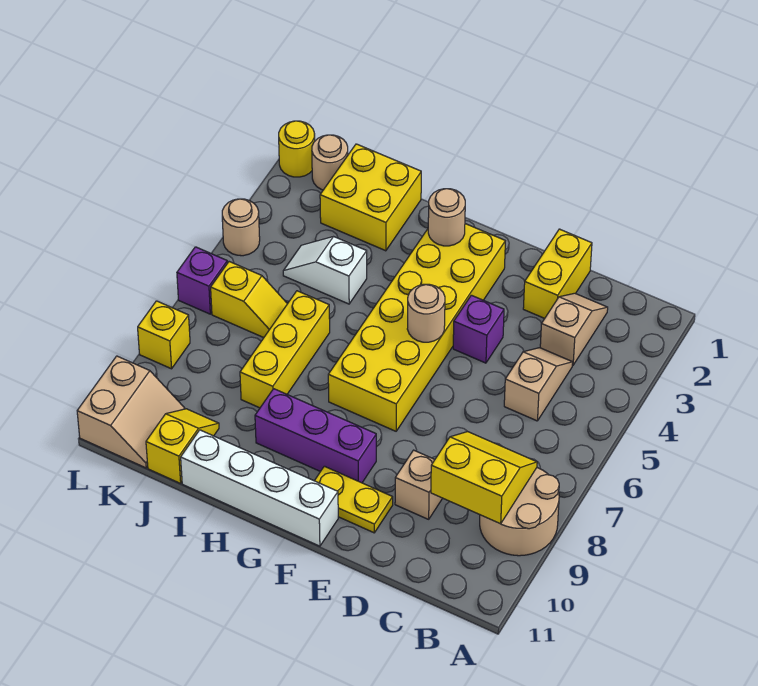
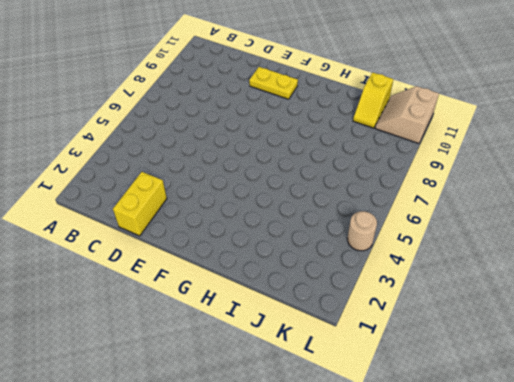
none -> tan round brick A8:B9 level 1
none -> tan slope C2:C3 level 1 top 3
none -> tan slope C4:C5 level 1 top 5

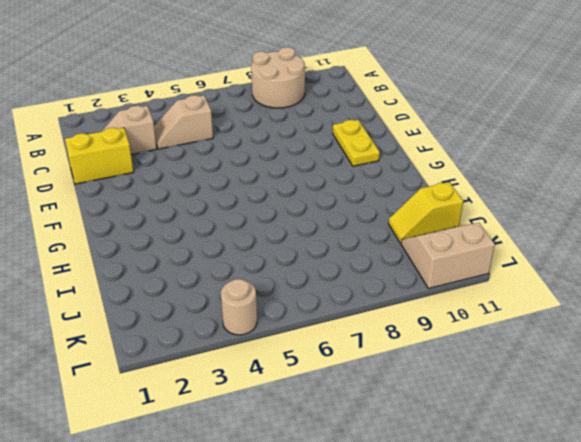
none -> tan brick D9 level 1
none -> purple brick E4 level 1
none -> yellow brick F2:G7 level 1

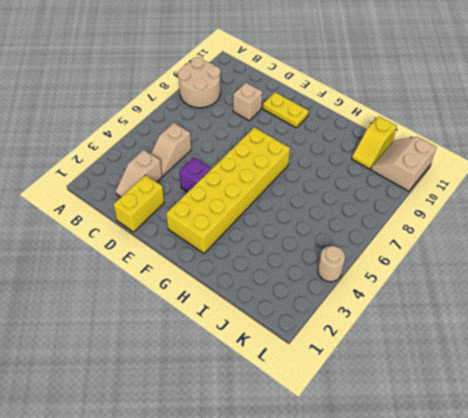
none -> purple brick F9:H9 level 1
none -> white brick F11:I11 level 1
none -> yellow brick I1:J2 level 1

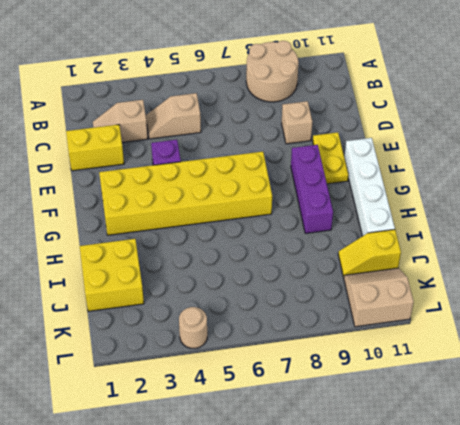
none -> white slope I4:J4 level 1 top I
none -> yellow brick I6:I8 level 1
none -> yellow slope J6:K6 level 1 top K

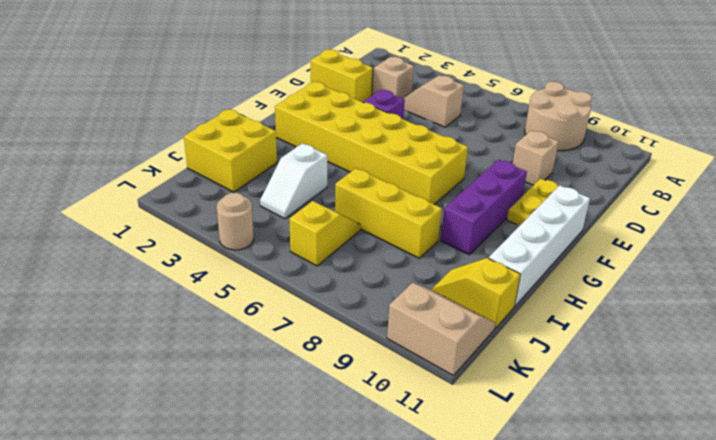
none -> tan round brick K1 level 1
none -> yellow round brick L1 level 1
none -> purple brick L6 level 1

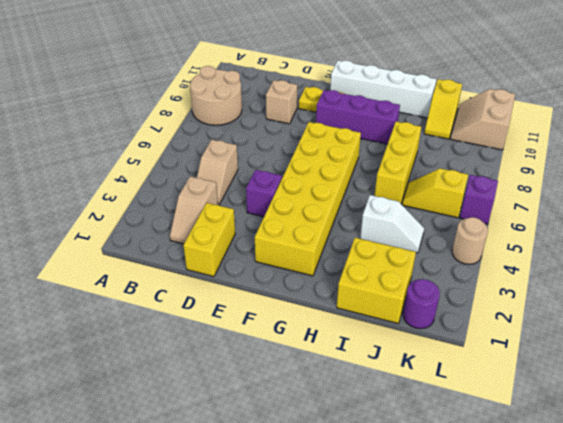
purple round brick K1 level 1 -> tan round brick K1 level 1
none -> yellow round brick L1 level 1
none -> yellow brick L8 level 1
none -> yellow slope B8:C9 level 2 top 9

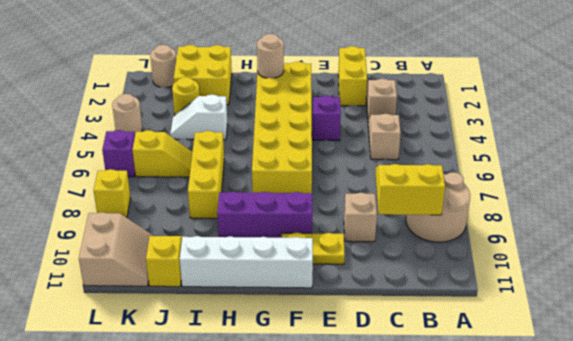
yellow round brick J3 level 1 -> yellow round brick L1 level 1
none -> tan round brick F5 level 2

